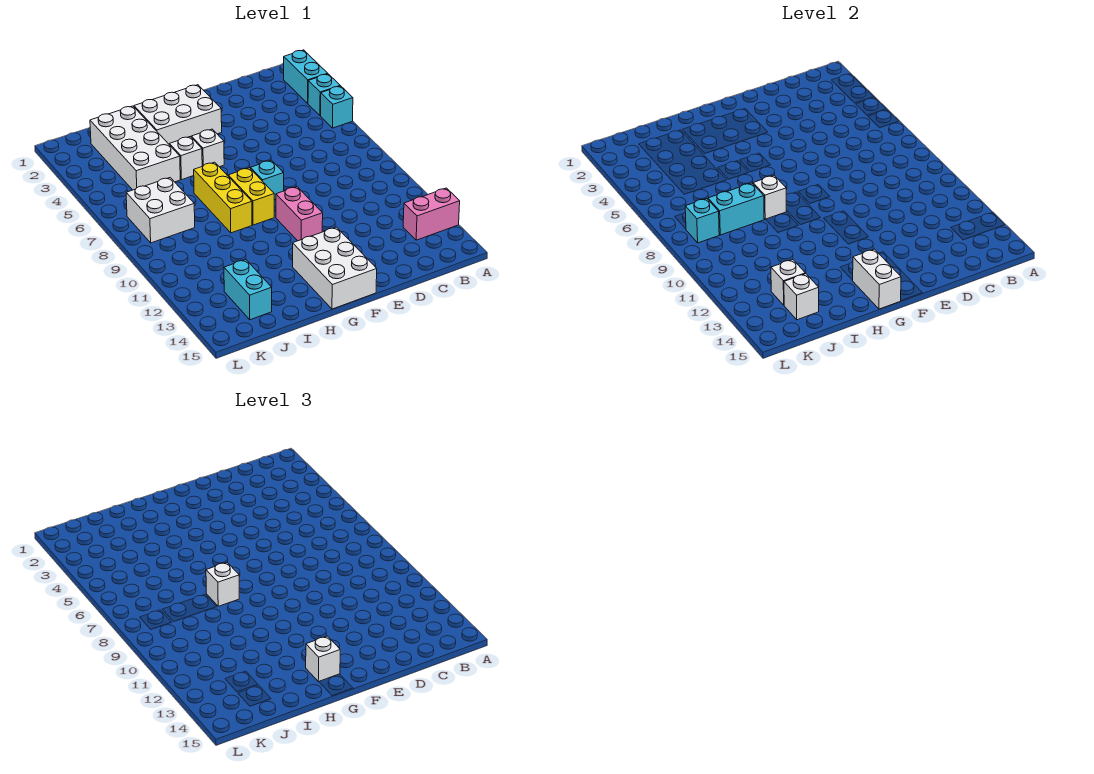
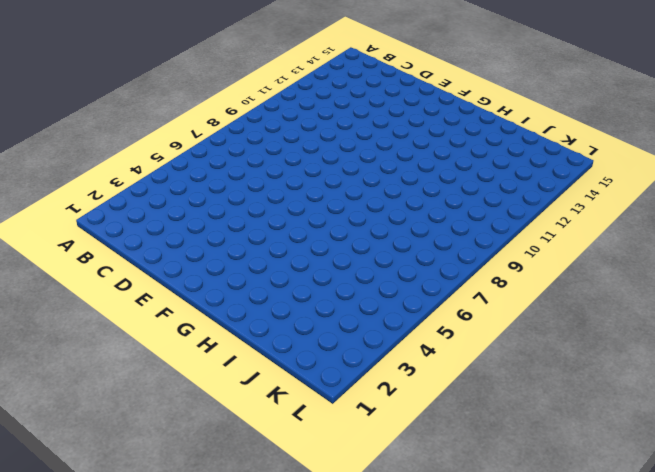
none -> cyan brick A2:A3 level 1
none -> cyan brick A4 level 1
none -> cyan brick A5 level 1

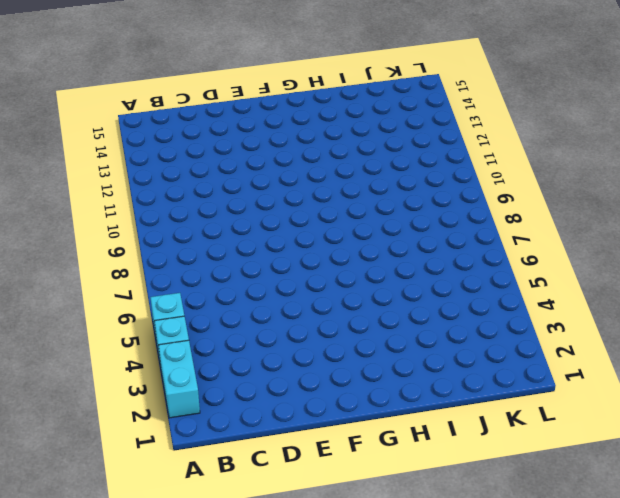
none -> pink brick A13:B13 level 1
none -> white brick F2:H3 level 1
none -> cyan brick F8 level 1

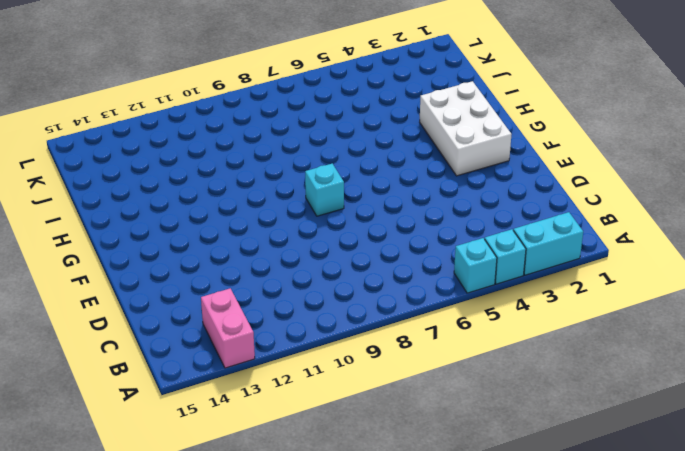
none -> pink brick F10:F11 level 1
none -> white brick F13:G15 level 1
none -> white brick G5 level 1

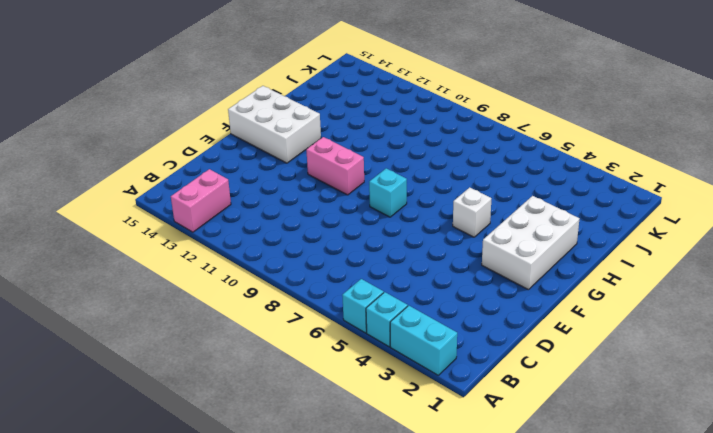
none -> yellow brick G8:G9 level 1
none -> white brick H5 level 1
none -> yellow brick H7:H9 level 1

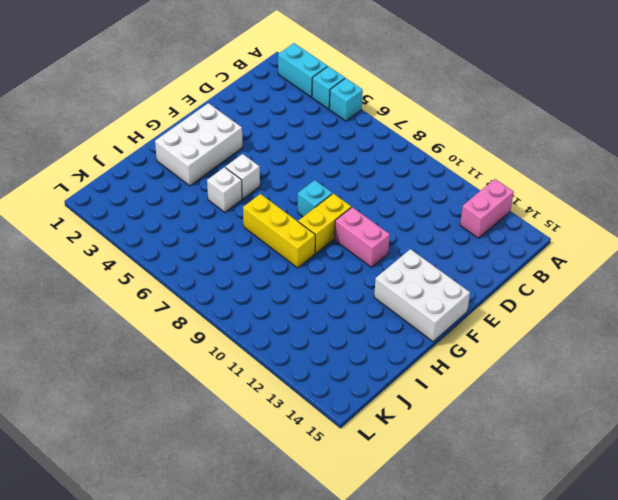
yellow brick F9:G9 level 1 -> yellow brick G8:G9 level 1
none -> white brick I2:J5 level 1
none -> white brick J7:K8 level 1
none -> cyan brick J13:J14 level 1

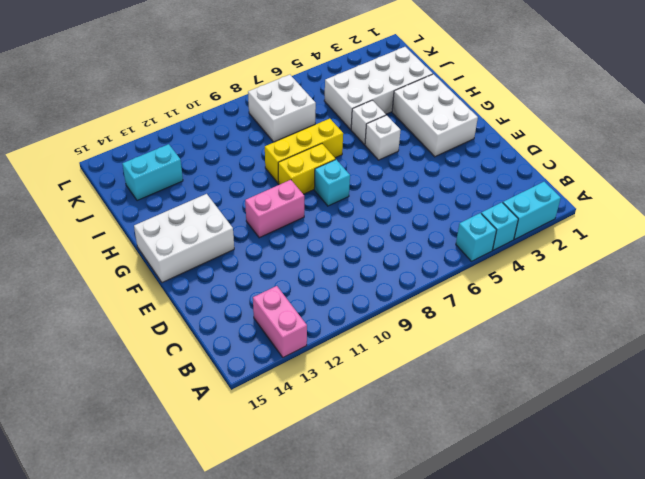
none -> white brick G14:G15 level 2
none -> white brick H8 level 2
none -> cyan brick I8:J8 level 2

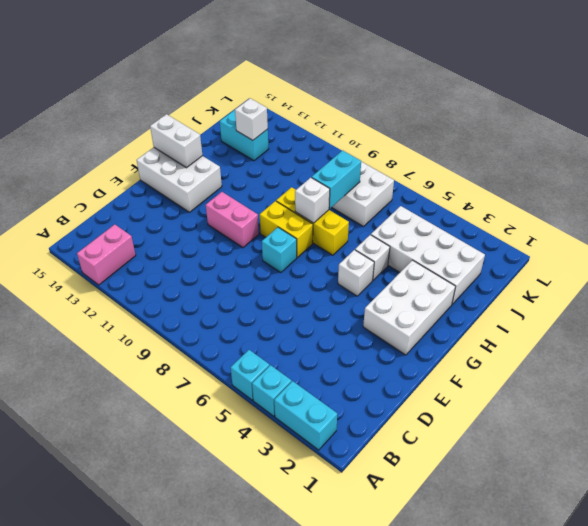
none -> white brick J14 level 2
none -> cyan brick K8 level 2
none -> white brick G14 level 3

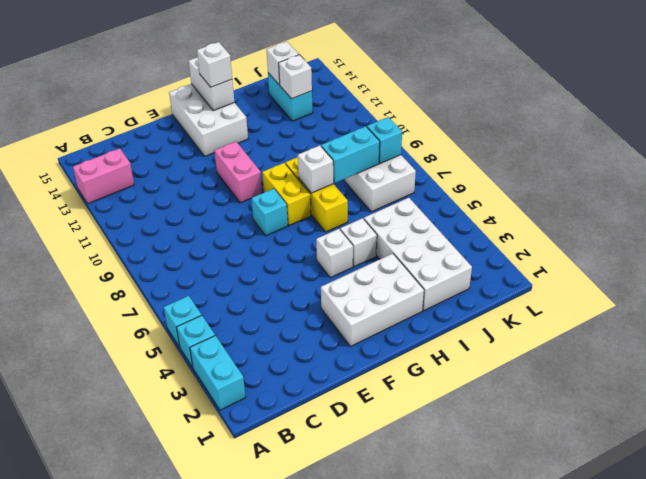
none -> white brick H8 level 3

